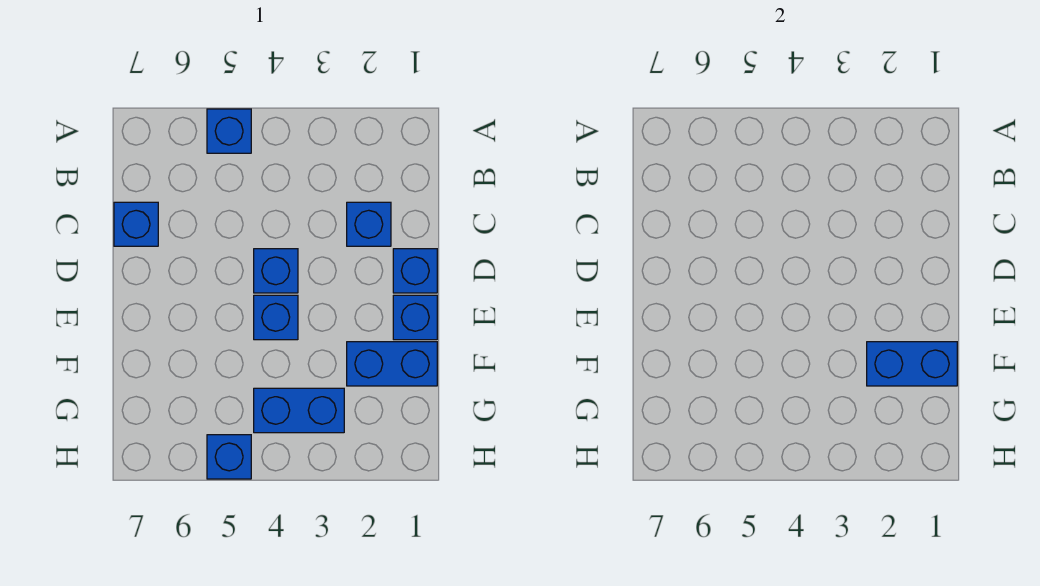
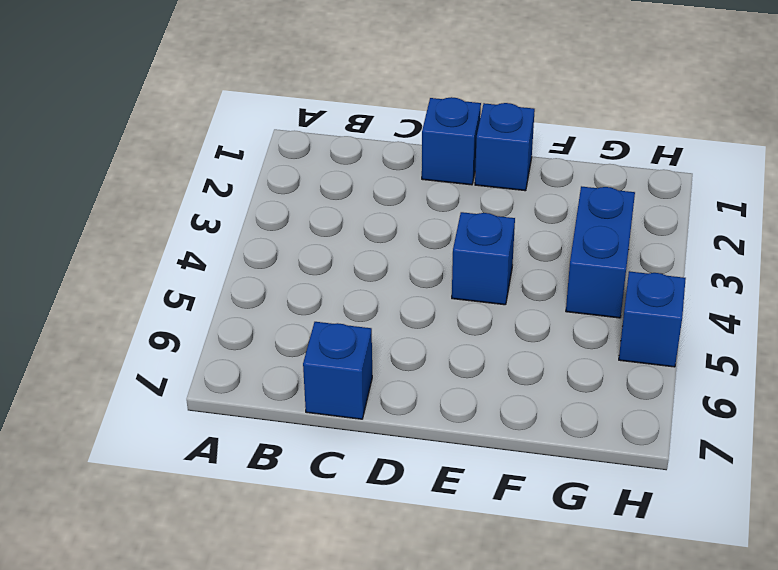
none -> blue brick A5 level 1
none -> blue brick C2 level 1

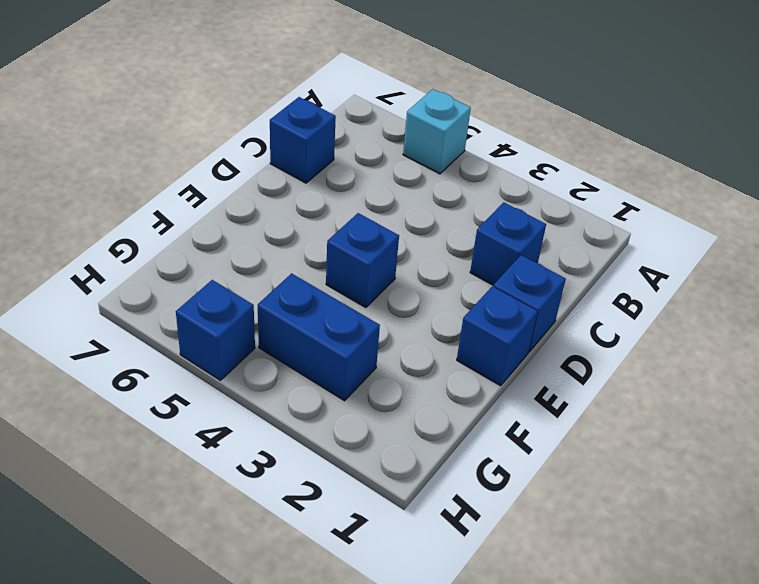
cyan brick A5 level 1 -> blue brick A5 level 1
none -> blue brick D4 level 1
none -> blue brick F1:F2 level 1

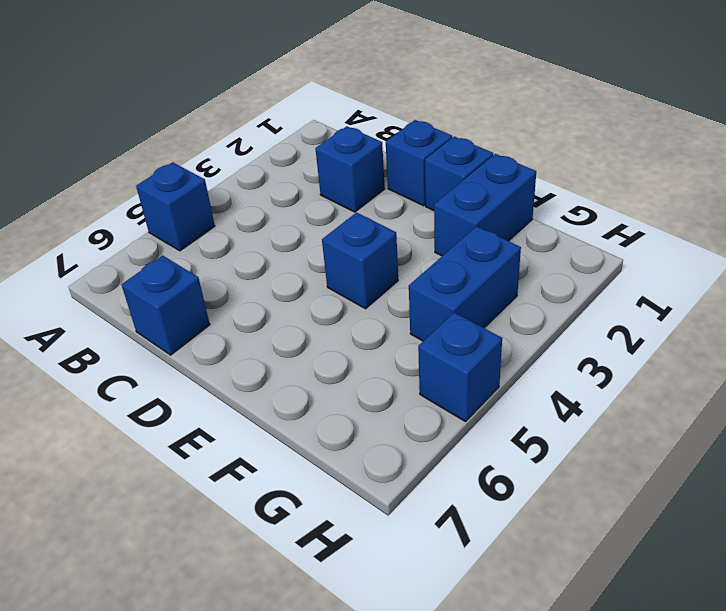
none -> blue brick D4 level 1
none -> blue brick F1:F2 level 2

